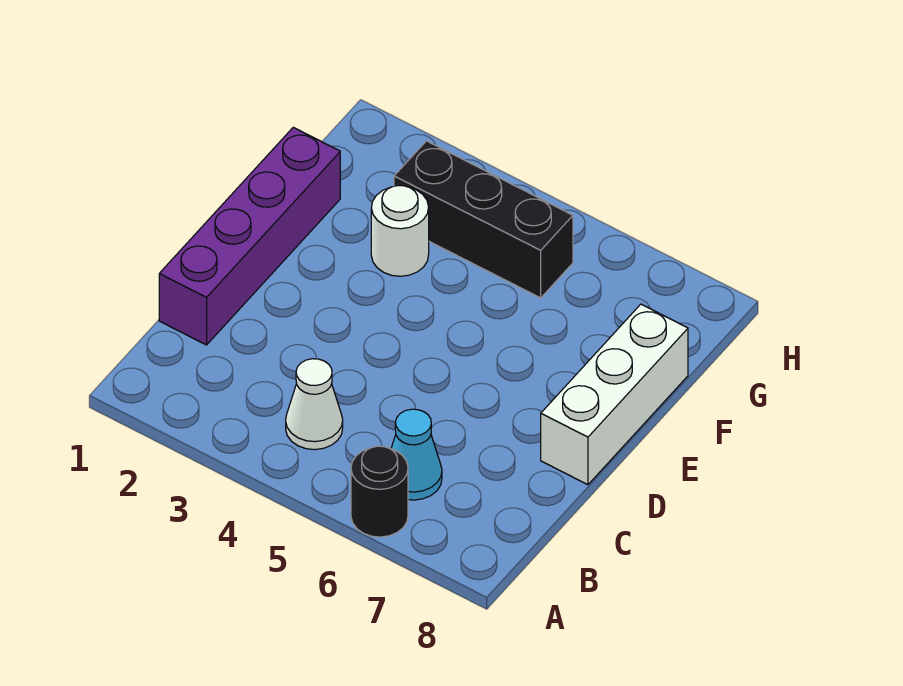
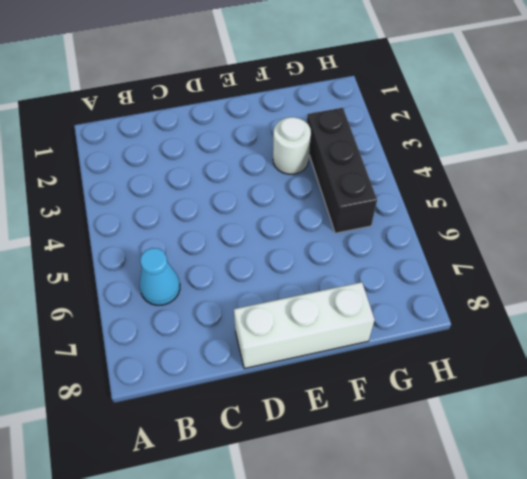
none -> black round brick A6 level 1
none -> white cone B4 level 1

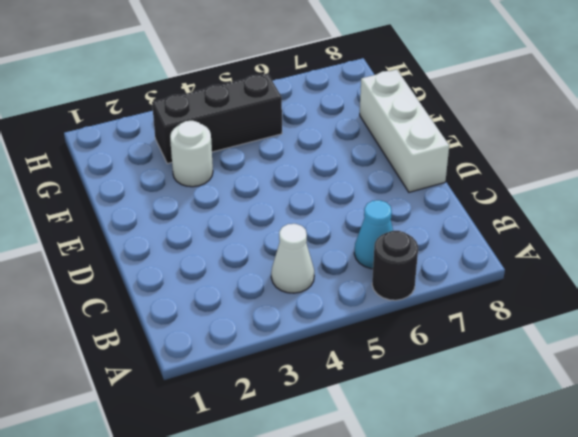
none -> purple brick C1:F1 level 1

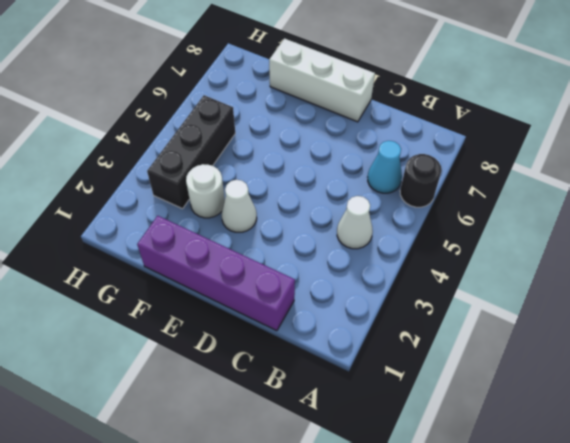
white cone E3 level 1 -> none

